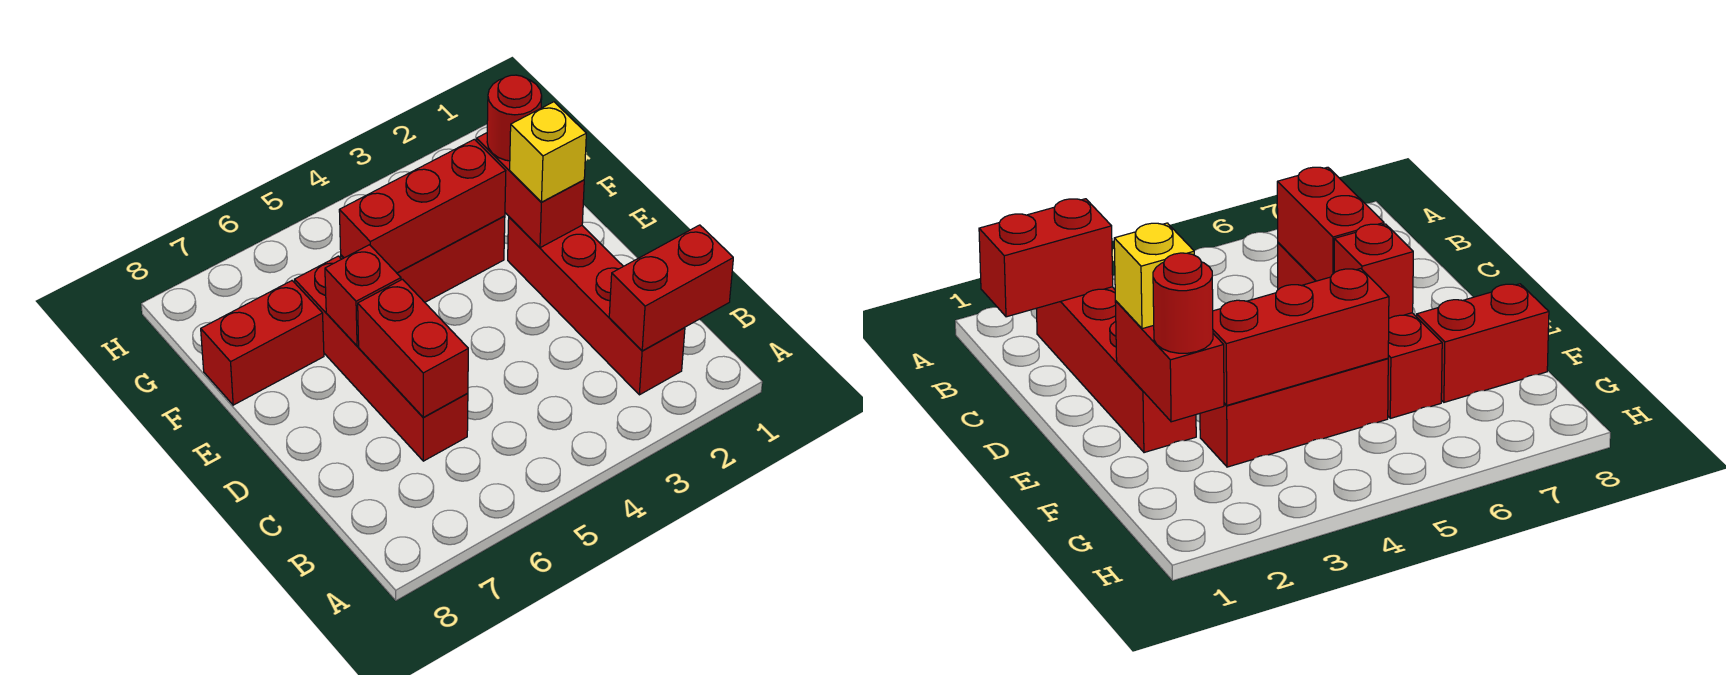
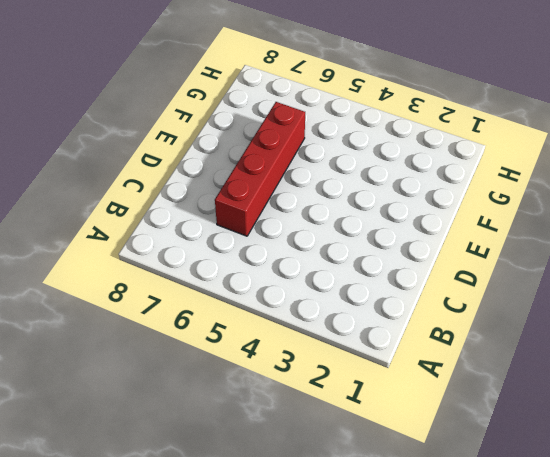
none -> red brick B2:E2 level 1
none -> red brick F3:F5 level 1

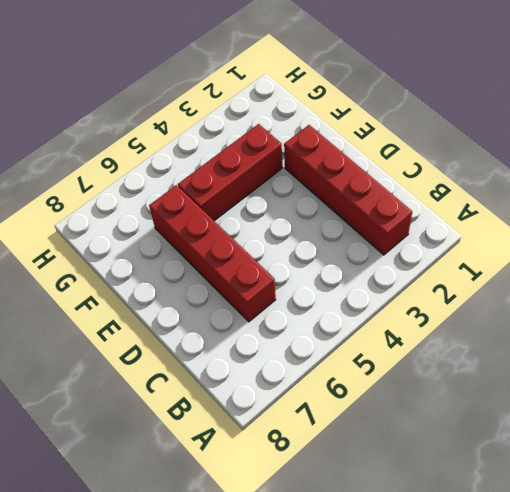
none -> red brick F7:F8 level 1
none -> red brick B1:B2 level 2

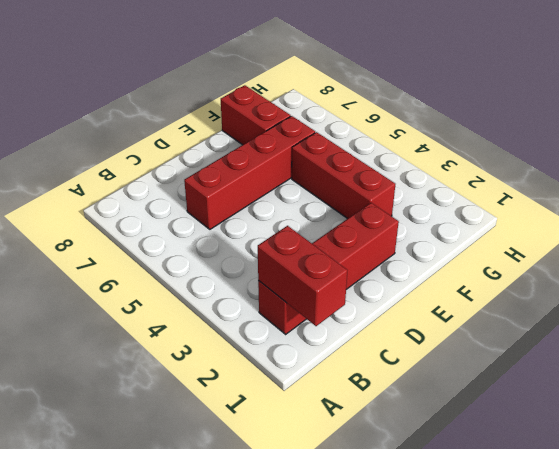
none -> red brick C6:D6 level 2
none -> red brick E2:F2 level 2

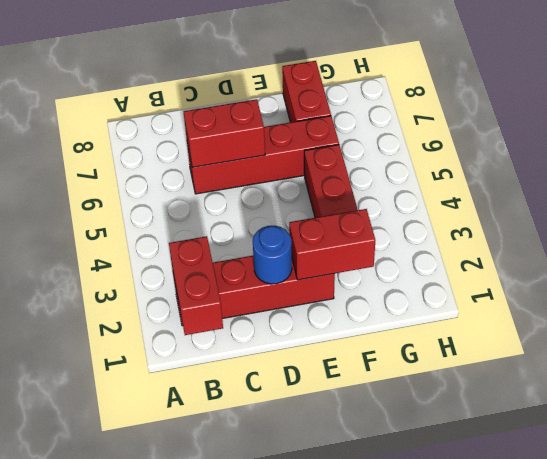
blue round brick D2 level 2 -> none
none -> red brick E6 level 2
none -> red brick F3:F5 level 2

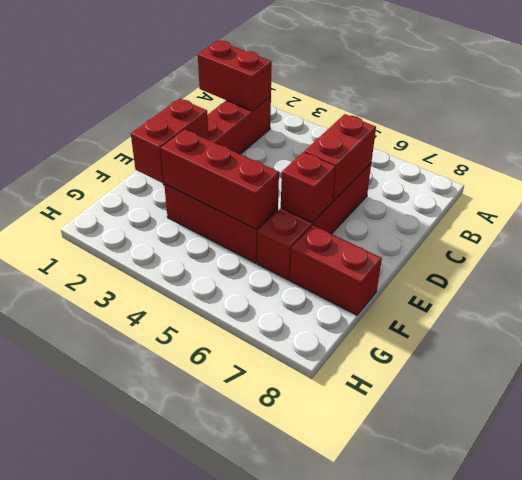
none -> yellow brick E2 level 3
none -> red round brick F2 level 3

